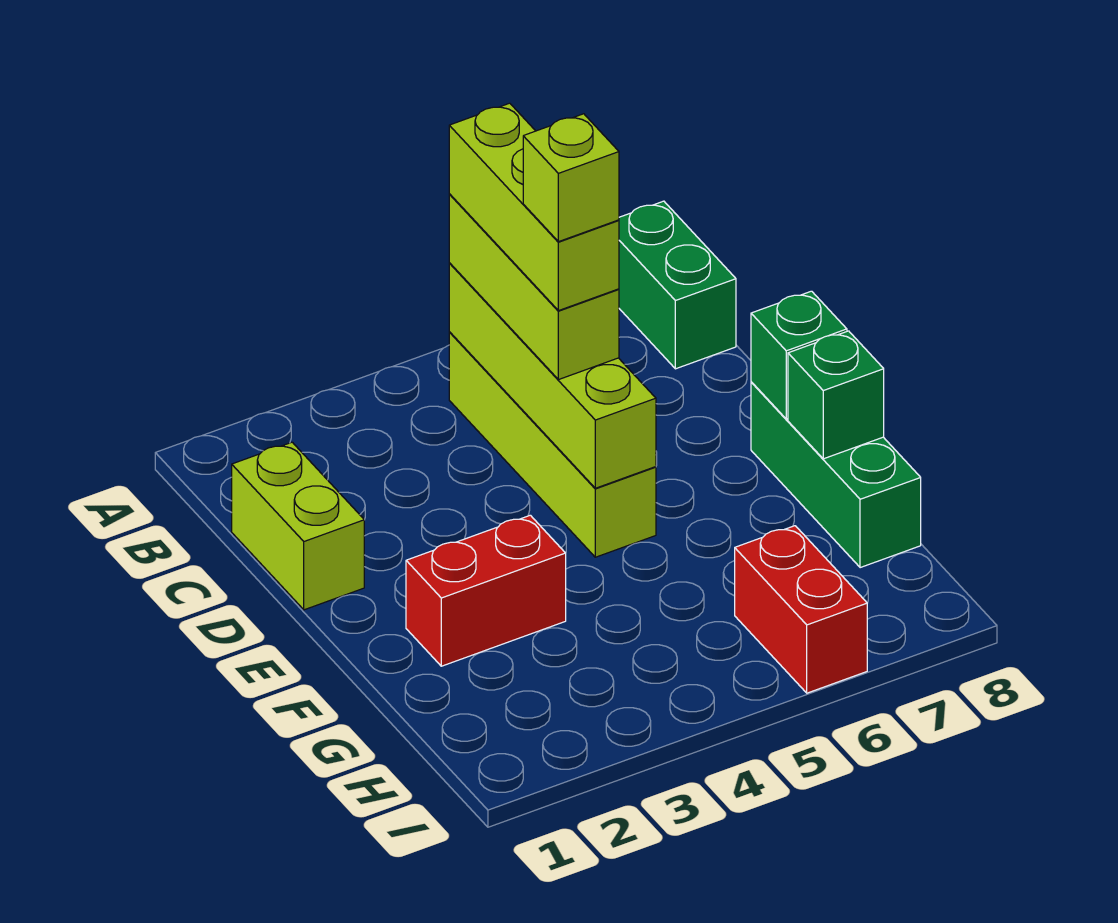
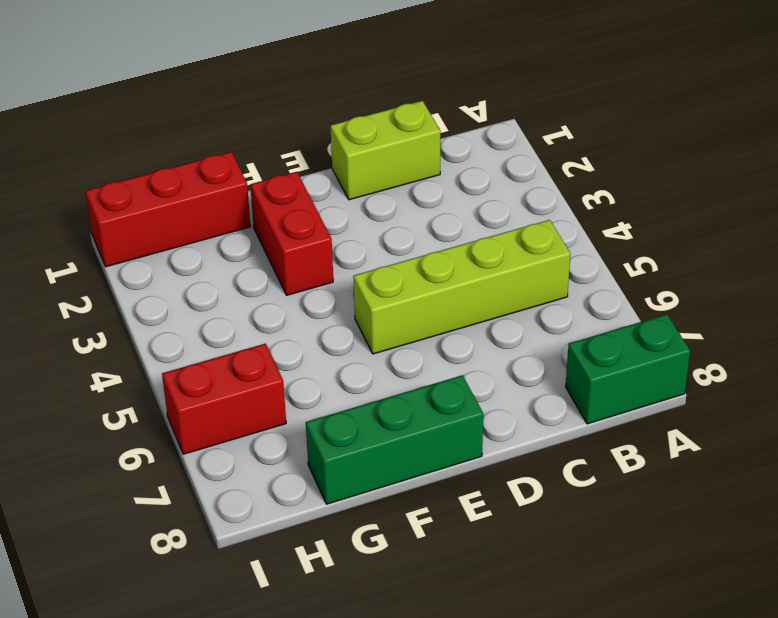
red brick G1:I1 level 1 -> none
none -> lime brick B5:E5 level 2
none -> green brick E8 level 2
none -> green brick F8 level 2

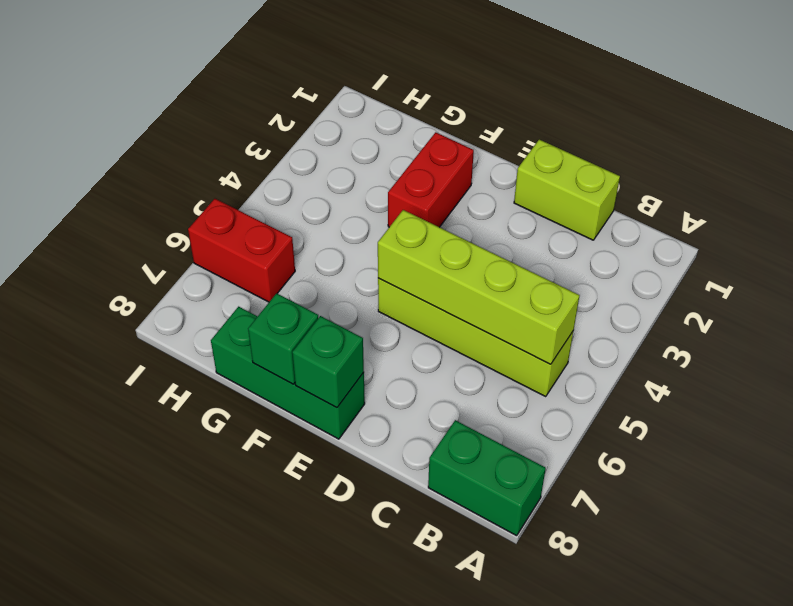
none -> lime brick B5:D5 level 3
none -> lime brick B5:D5 level 4
none -> lime brick D5 level 5

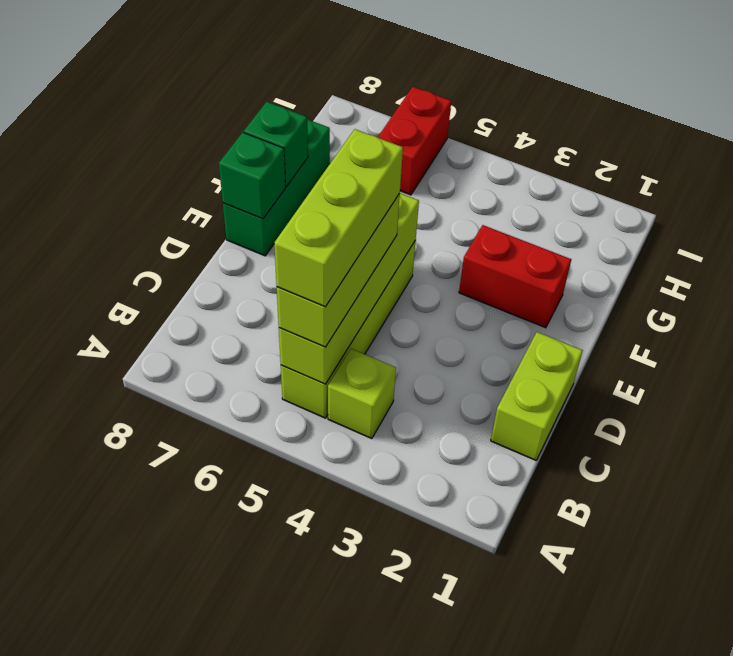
lime brick B4 level 1 -> lime brick D5 level 5
none -> green brick A8:B8 level 1

